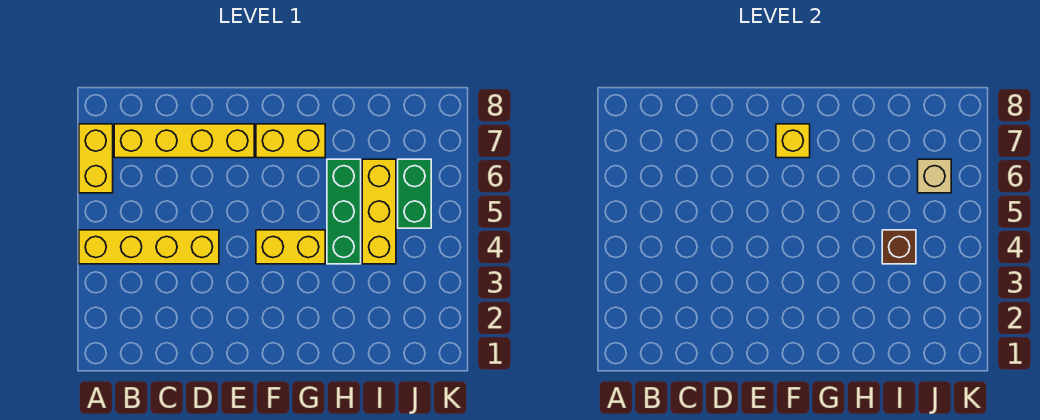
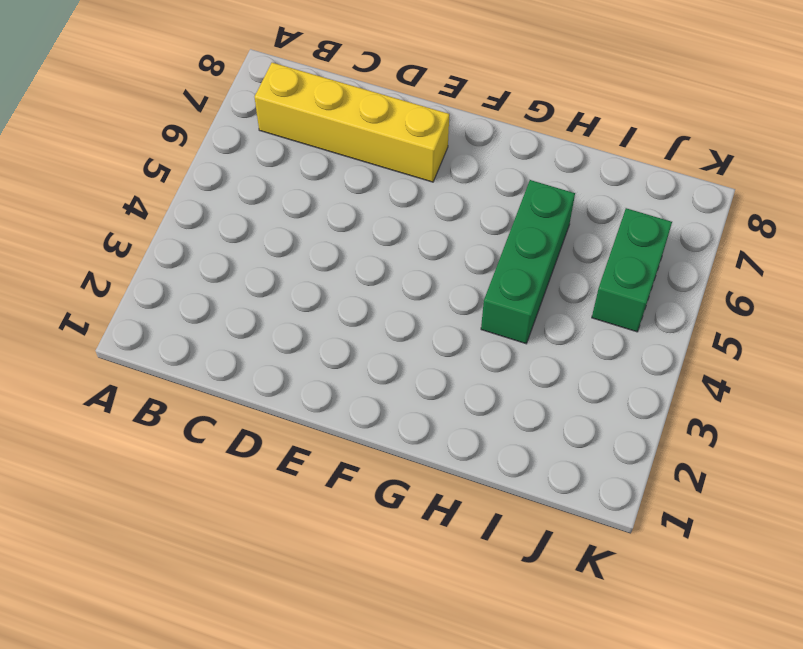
none -> yellow brick A4:D4 level 1
none -> yellow brick A6:A7 level 1

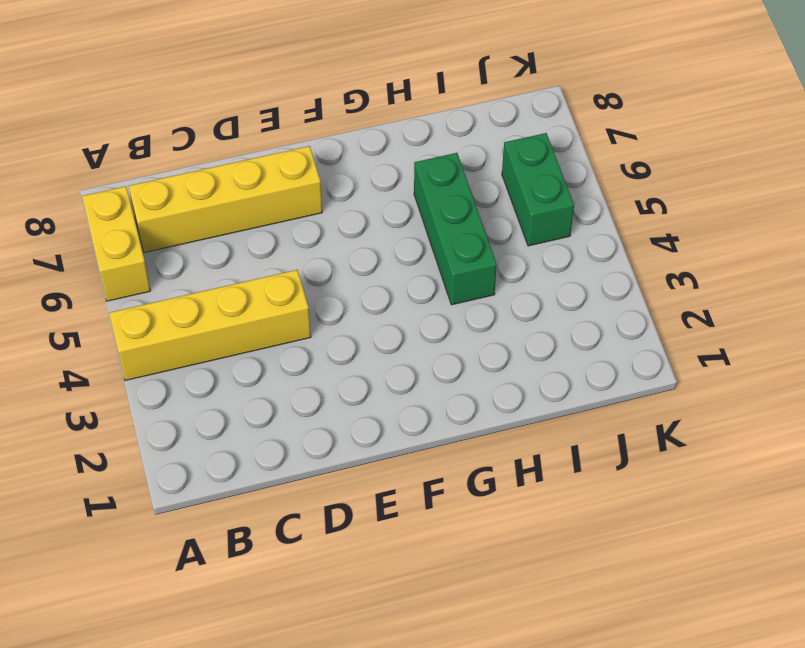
none -> yellow brick F4:G4 level 1
none -> yellow brick F7:G7 level 1

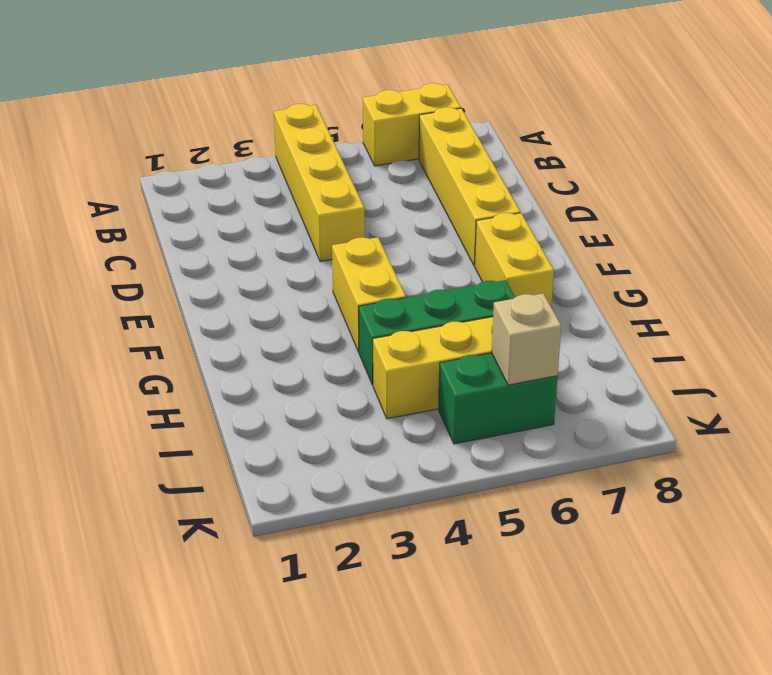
none -> yellow brick F7 level 2
none -> brown brick I4 level 2

